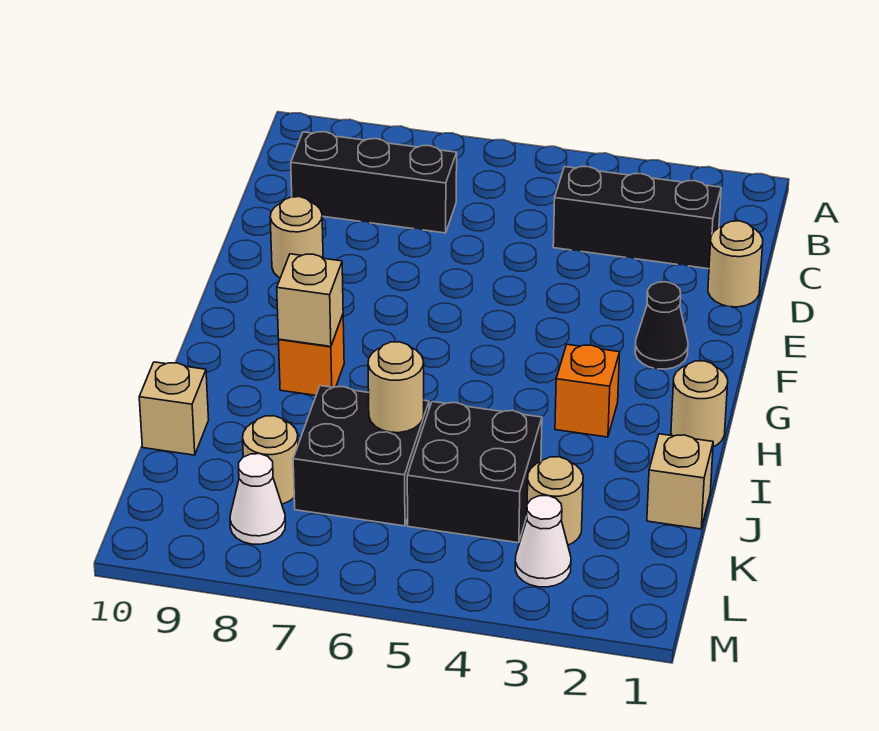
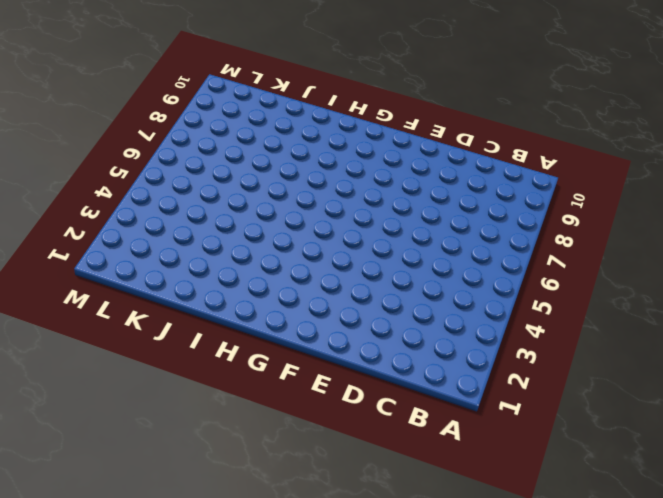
none -> black brick C2:C4 level 1
none -> black brick C7:C9 level 1
none -> tan round brick D1 level 1

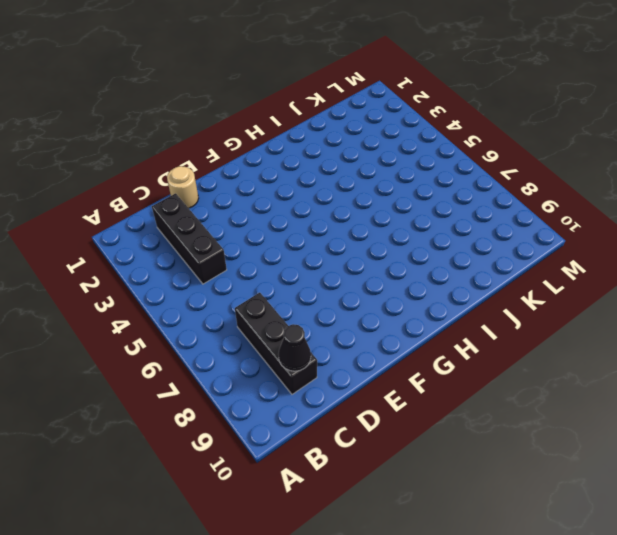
black cone C9 level 2 -> black cone F2 level 1
none -> tan round brick E9 level 1
none -> tan round brick H1 level 1
none -> orange brick H3 level 1

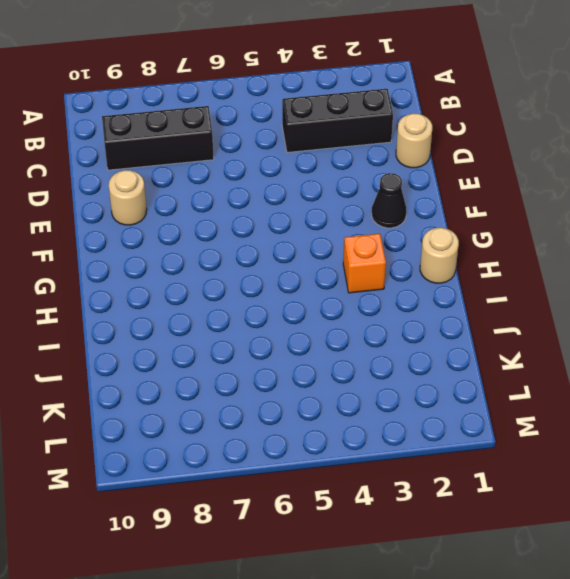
none -> orange brick H8 level 1
none -> tan brick J1 level 1
none -> black brick J4:K5 level 1

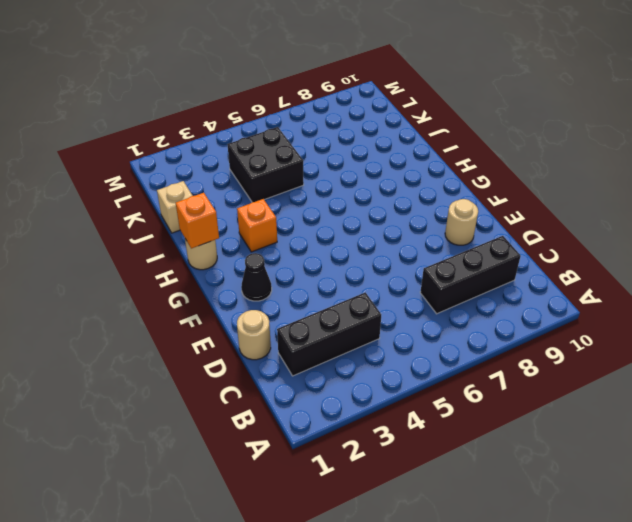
orange brick H1 level 2 -> orange brick H8 level 1
none -> black brick J6:K7 level 1
none -> tan brick J10 level 1
none -> tan round brick K3 level 1

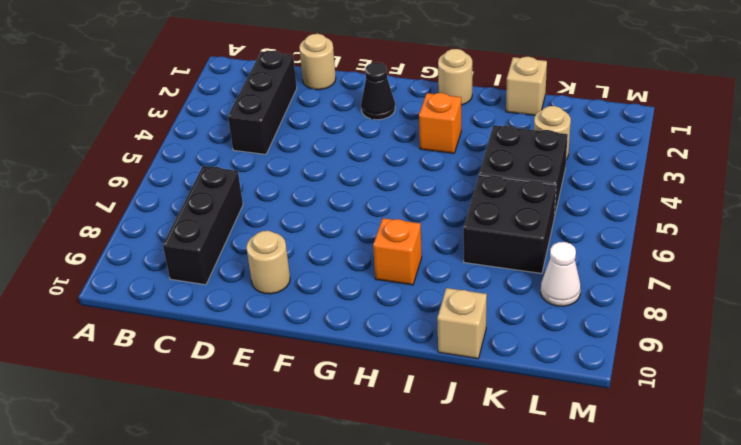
none -> tan round brick K8 level 1
none -> white cone L3 level 1
none -> tan brick H8 level 2

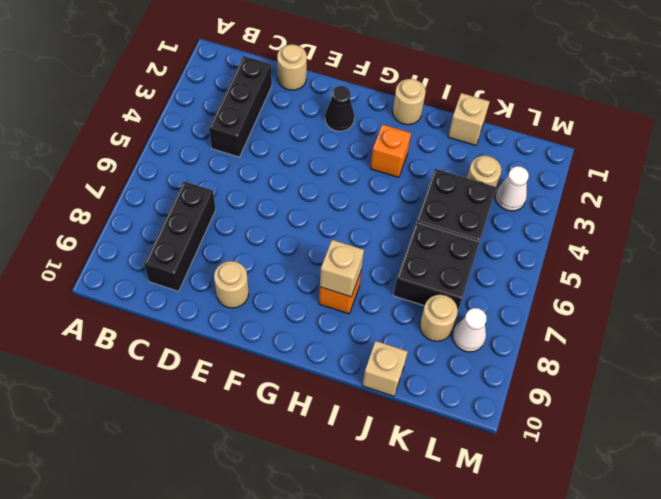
none -> tan round brick J6 level 2

